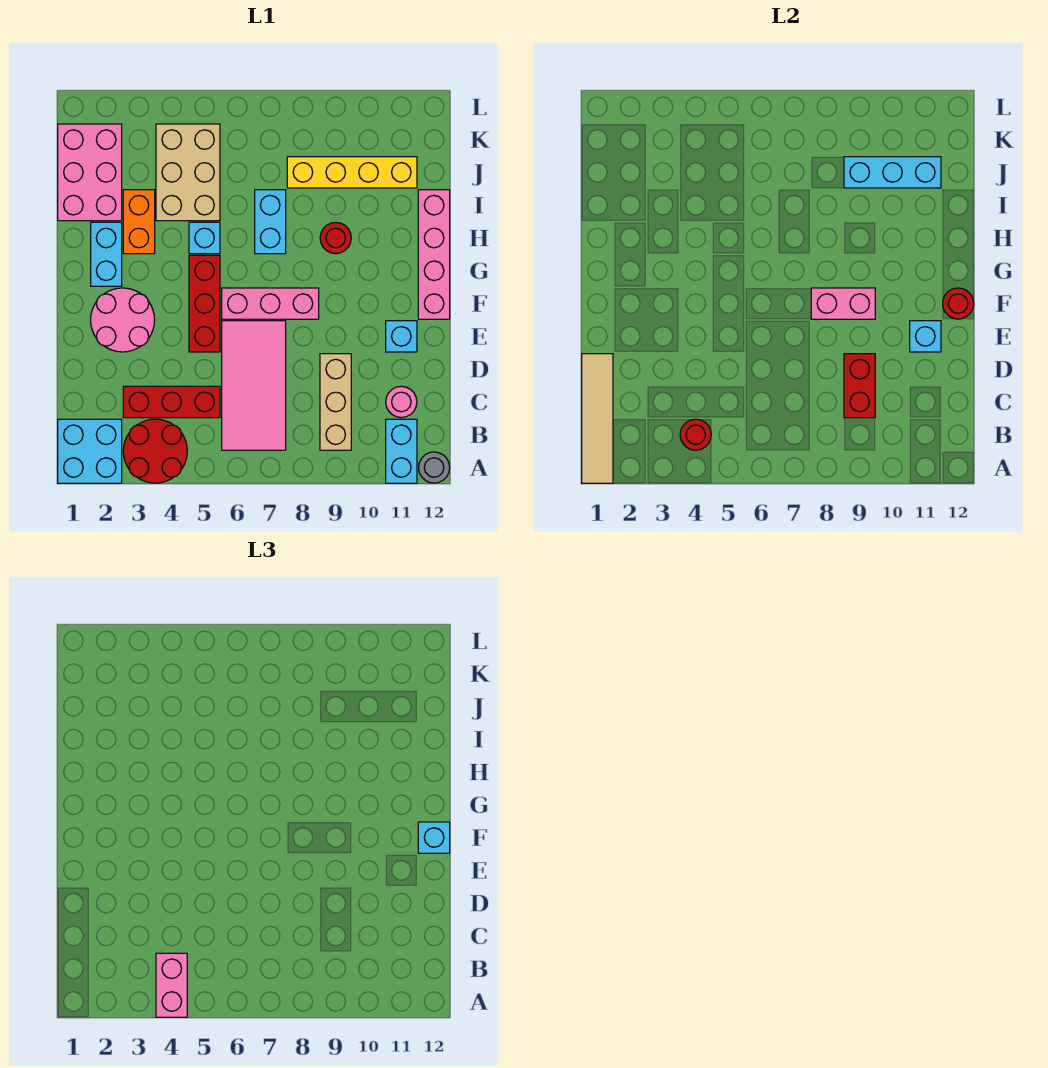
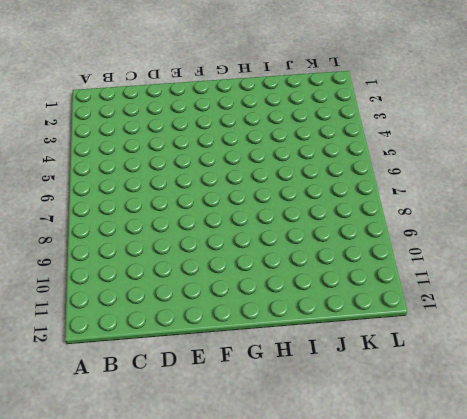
none -> cyan brick A1:B2 level 1
none -> red round brick A3:B4 level 1
none -> cyan brick A11:B11 level 1
none -> grey round brick A12 level 1

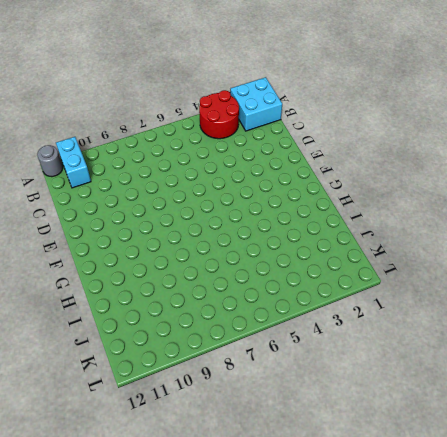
none -> pink tile B6:E7 level 1
none -> tan brick B9:D9 level 1
none -> red brick C3:C5 level 1
none -> pink round brick C11 level 1

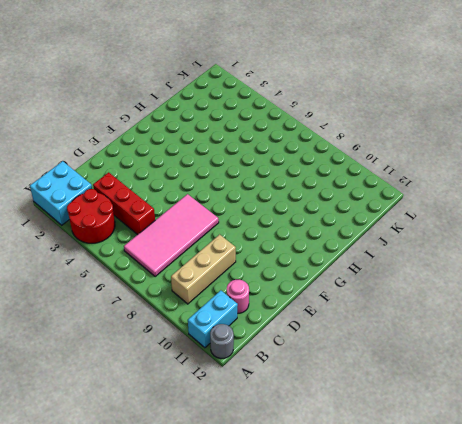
none -> pink round brick E2:F3 level 1
none -> red brick E5:G5 level 1
none -> cyan brick E11 level 1
none -> pink brick F6:F8 level 1

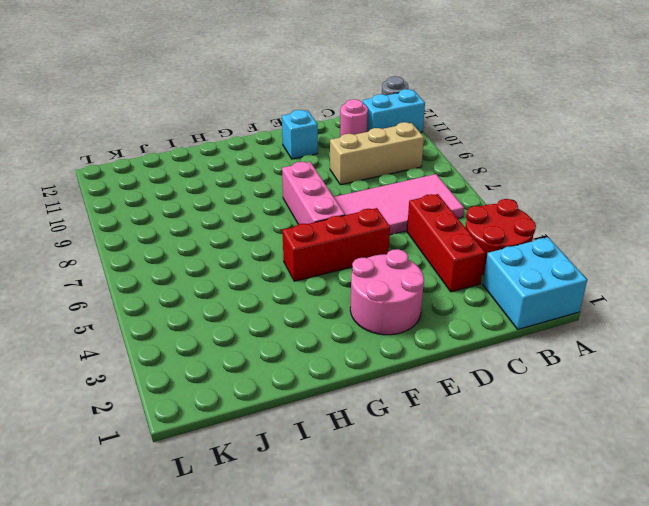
none -> pink brick F12:I12 level 1
none -> cyan brick G2:H2 level 1
none -> orange brick H3:I3 level 1
none -> cyan brick H5 level 1

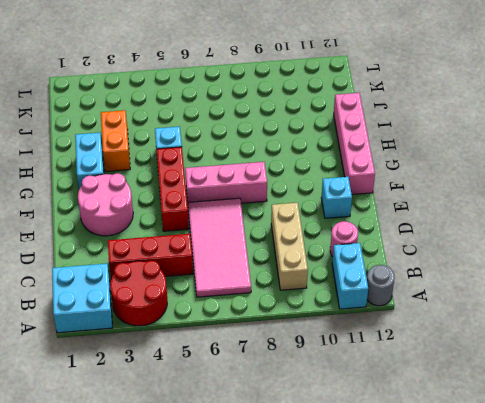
none -> cyan brick H7:I7 level 1
none -> red round brick H9 level 1
none -> pink brick I1:K2 level 1
none -> tan brick I4:K5 level 1

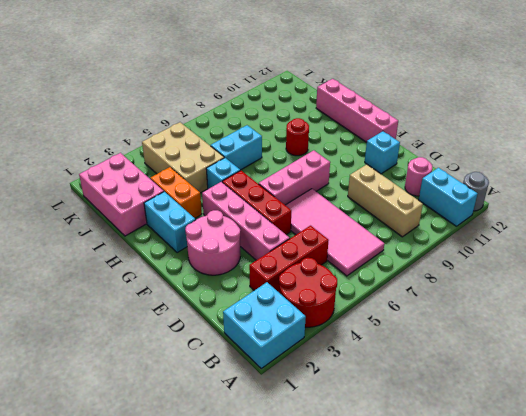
pink brick D4:G4 level 1 -> none
cyan brick I6:I7 level 1 -> cyan brick H7:I7 level 1
none -> yellow brick J8:J11 level 1
none -> tan tile A1:D1 level 2
none -> red round brick B4 level 2
none -> red brick C9:D9 level 2

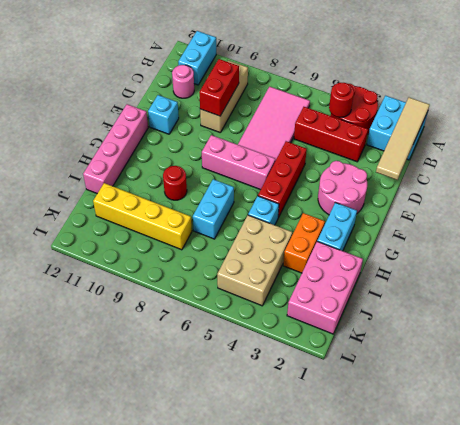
none -> grey round brick A12 level 1
none -> cyan brick E11 level 2
none -> pink brick F8:F9 level 2
none -> red round brick F12 level 2

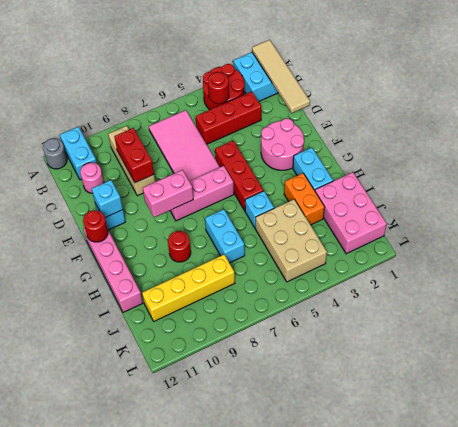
none -> cyan brick J9:J11 level 2
none -> pink brick A4:B4 level 3
none -> cyan brick F12 level 3

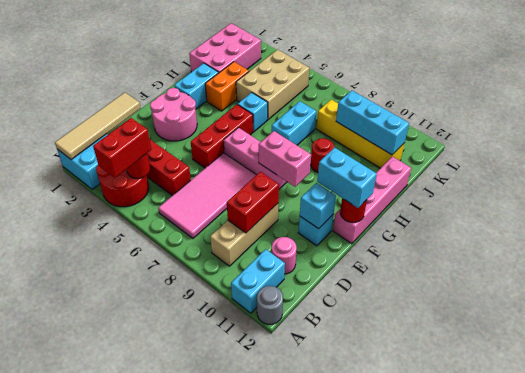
red brick A4:B4 level 3 -> pink brick A4:B4 level 3
cyan brick F11:F12 level 3 -> cyan brick F12 level 3

